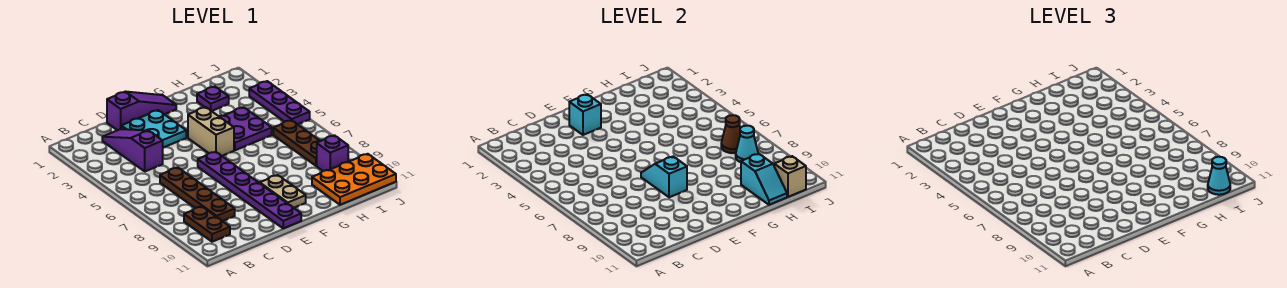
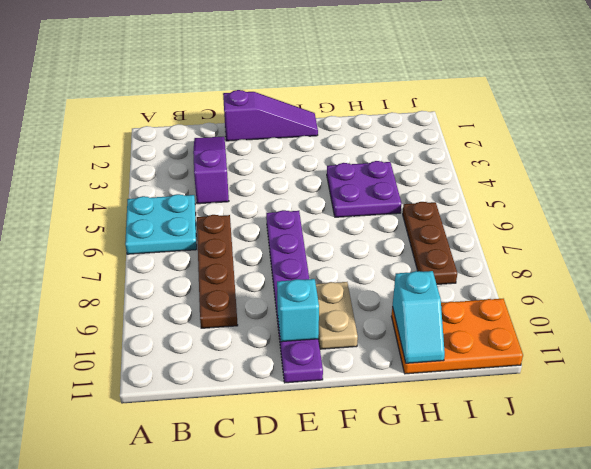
cyan plate A5:B6 level 1 -> cyan plate D2:E3 level 1
cyan brick E10 level 2 -> cyan brick E2 level 2
none -> brown plate B9:B10 level 1
none -> tan brick F4:F5 level 1
none -> purple plate H2 level 1

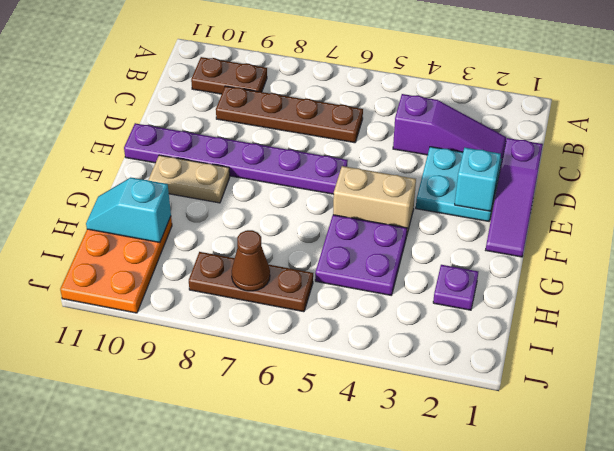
none -> purple brick I9 level 1
none -> purple plate J3:J5 level 1
none -> cyan slope E7:E8 level 2 top 8

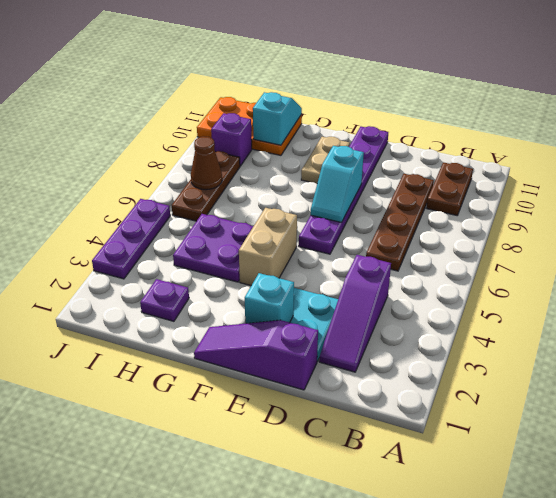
none -> cyan cone I8 level 2
none -> tan brick I11 level 2
none -> cyan cone I11 level 3

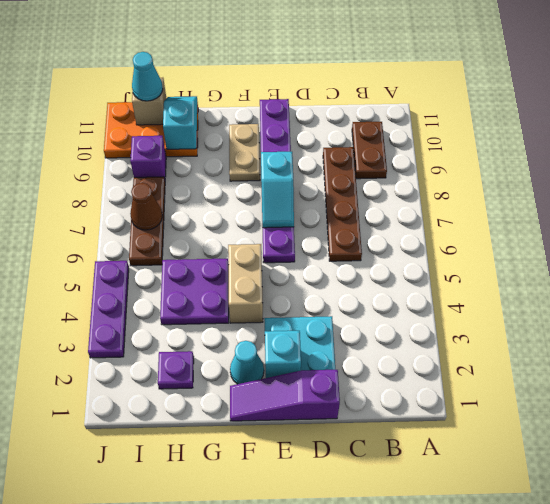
cyan cone F2 level 1 -> cyan cone I8 level 2
none -> purple slope C2:C4 level 1 top 4

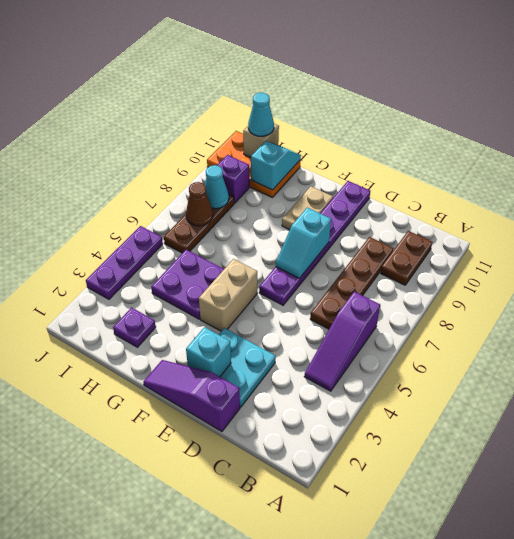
purple slope B4:B6 level 1 top 6 -> purple slope C2:C4 level 1 top 4

